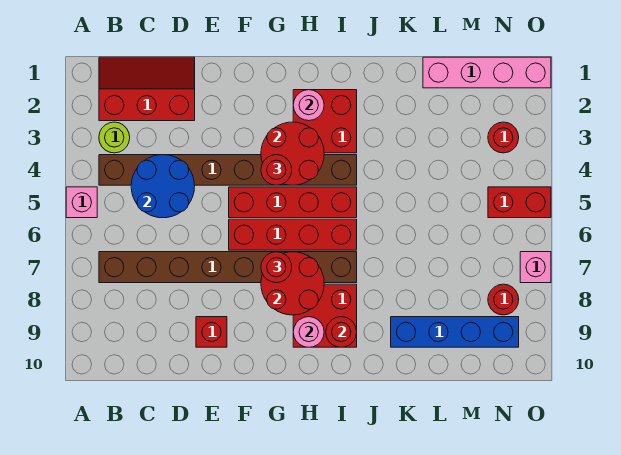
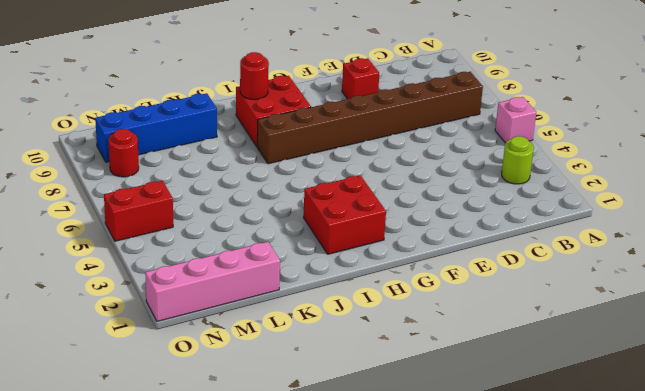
none -> red slope B1:D2 level 1 top 2
none -> brown brick B4:I4 level 1
none -> red brick F5:I5 level 1

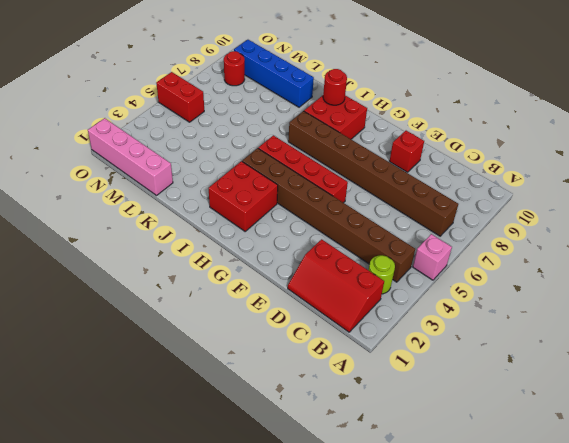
none -> red brick F6:I6 level 1
none -> red round brick N3 level 1
none -> pink brick O7 level 1

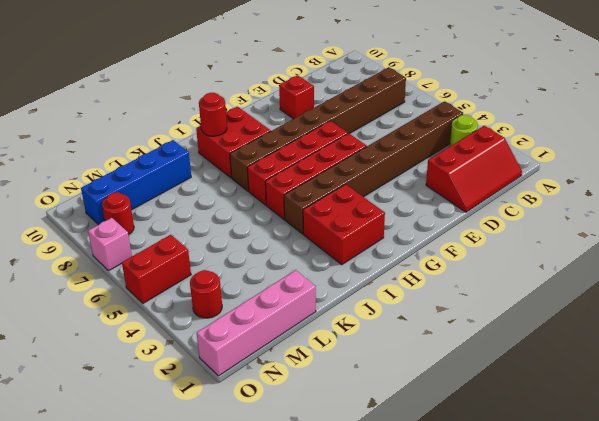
none -> pink brick A5 level 1
none -> blue round brick C4:D5 level 2
none -> red round brick G3:H4 level 2

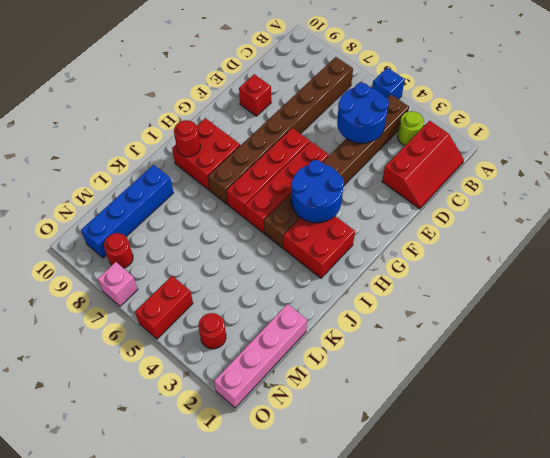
blue brick A5 level 1 -> pink brick A5 level 1
blue round brick G3:H4 level 2 -> red round brick G3:H4 level 2
none -> red round brick G7:H8 level 2
none -> pink round brick H2 level 2
none -> pink round brick H9 level 2

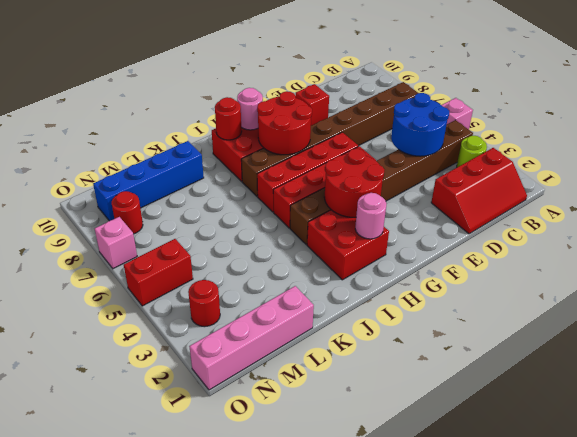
none -> red round brick G4 level 3
none -> red round brick G7 level 3

